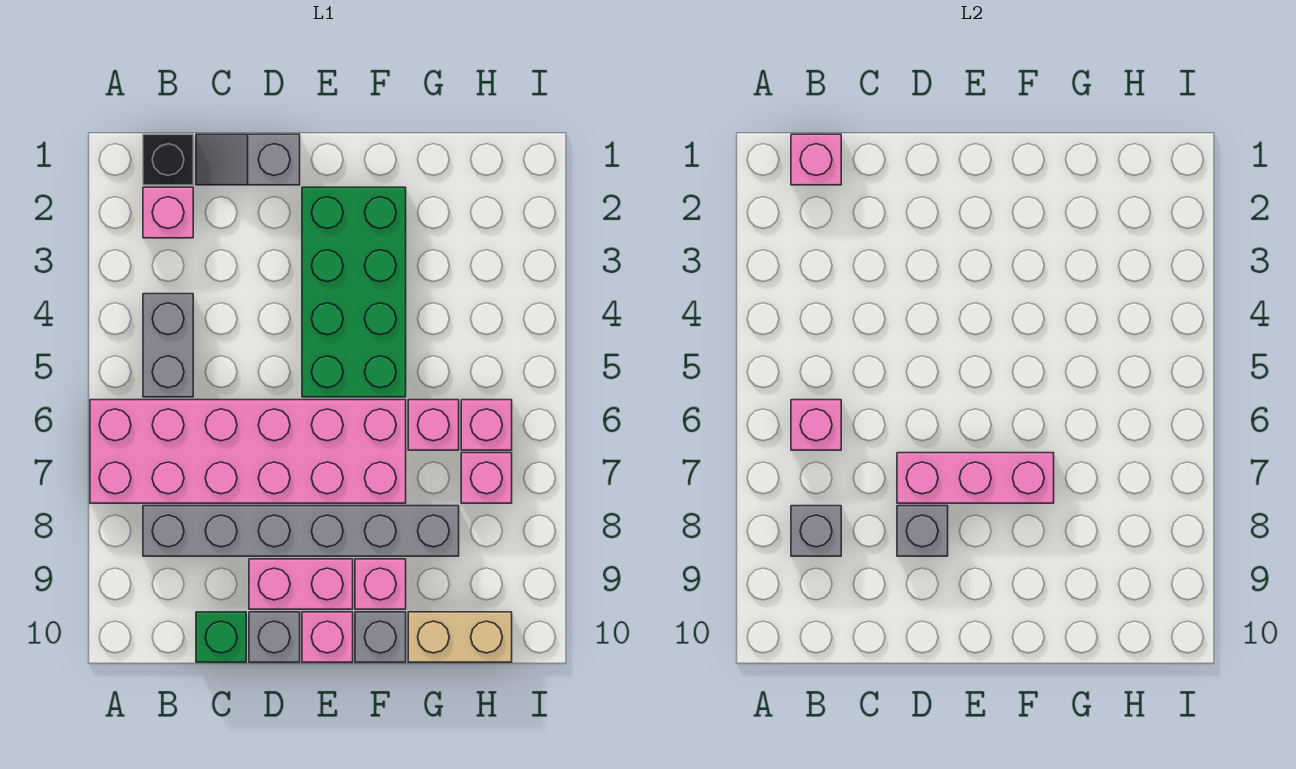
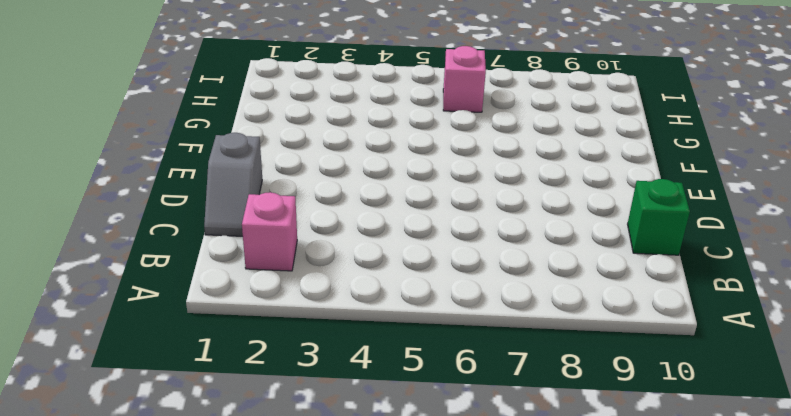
none -> pink brick A6:F7 level 1
none -> black brick B1 level 1
none -> grey brick B4:B5 level 1

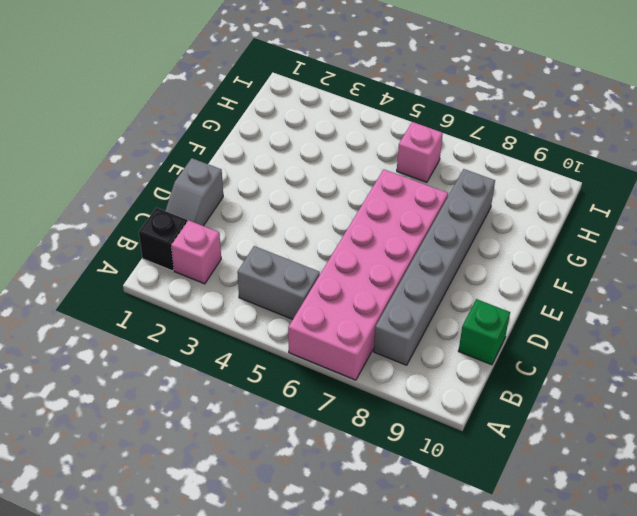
none -> pink brick D9:E9 level 1
none -> grey brick D10 level 1
none -> green brick E2:F5 level 1

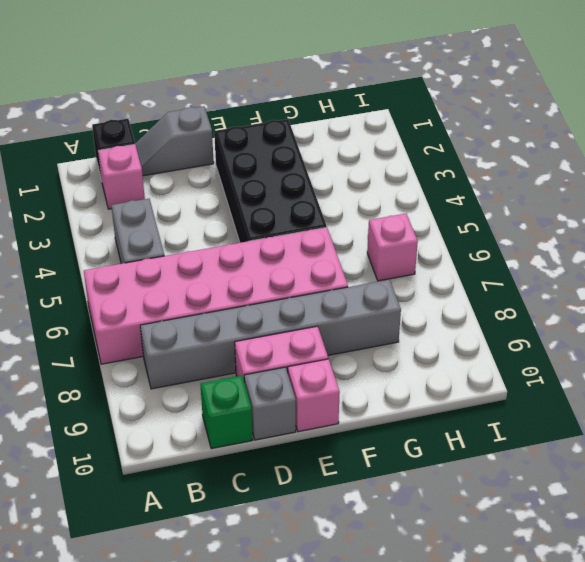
black brick E2:F5 level 1 -> green brick E2:F5 level 1
none -> pink brick F9 level 1
none -> grey brick F10 level 1
none -> pink brick G6 level 1

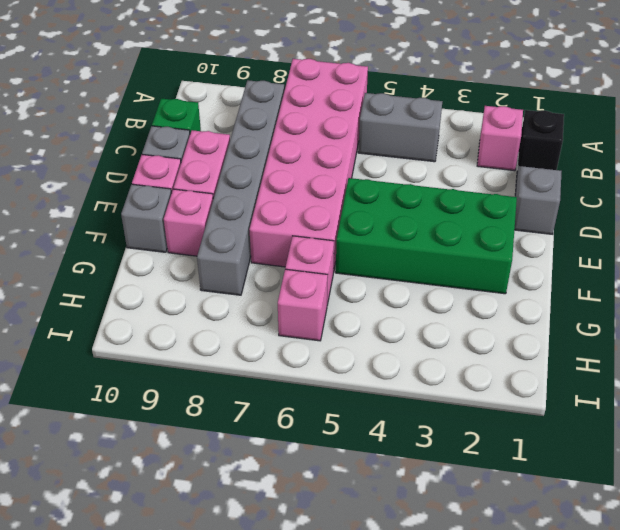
none -> tan brick G10:H10 level 1
none -> pink brick H7 level 1
none -> pink brick B1 level 2

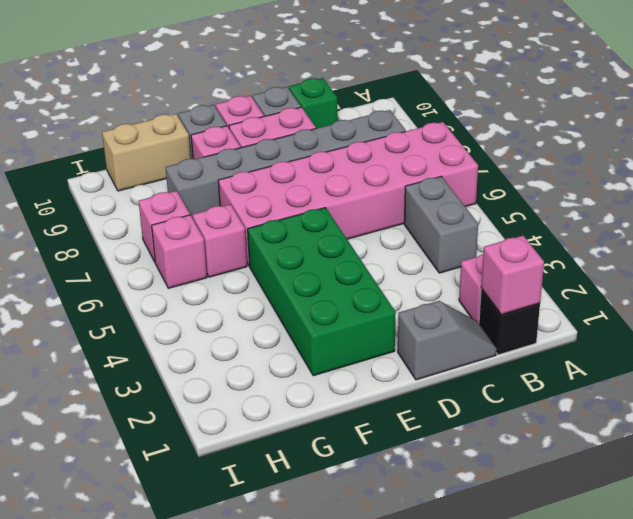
none -> pink brick B6 level 2
none -> grey brick B8 level 2
none -> pink brick D7:F7 level 2

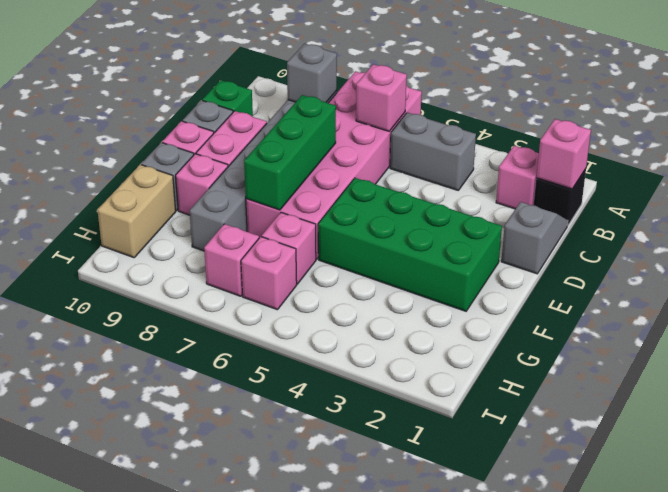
green brick D7:F7 level 2 -> pink brick D7:F7 level 2
none -> grey brick D8 level 2

